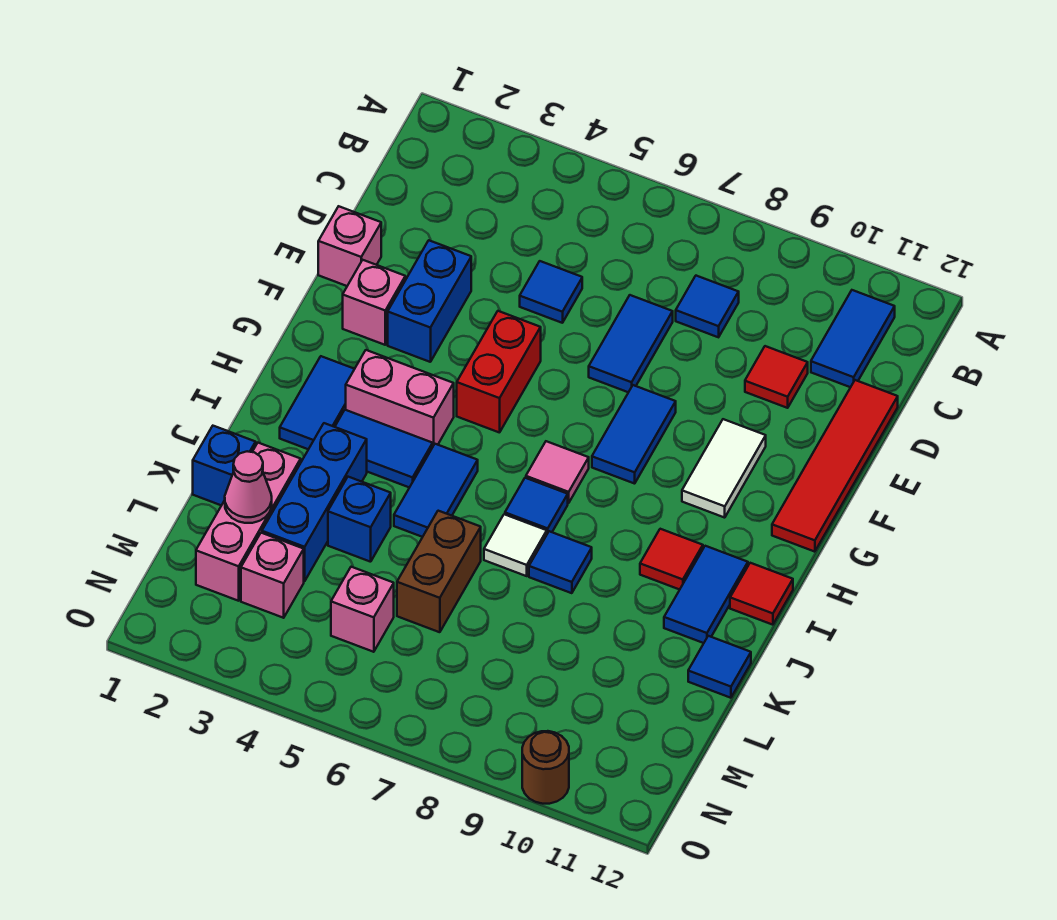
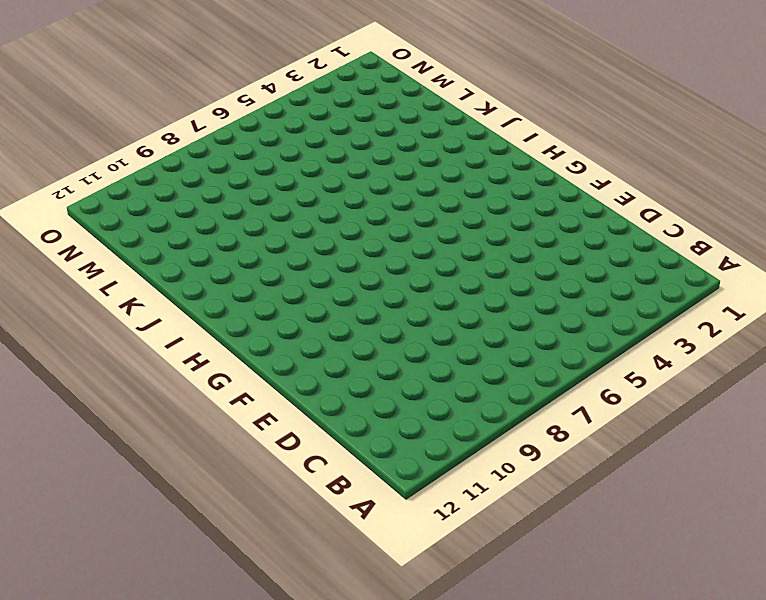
none -> blue tile B11:C11 level 1
none -> blue tile C8 level 1
none -> blue tile D5 level 1
none -> blue tile D7:E7 level 1

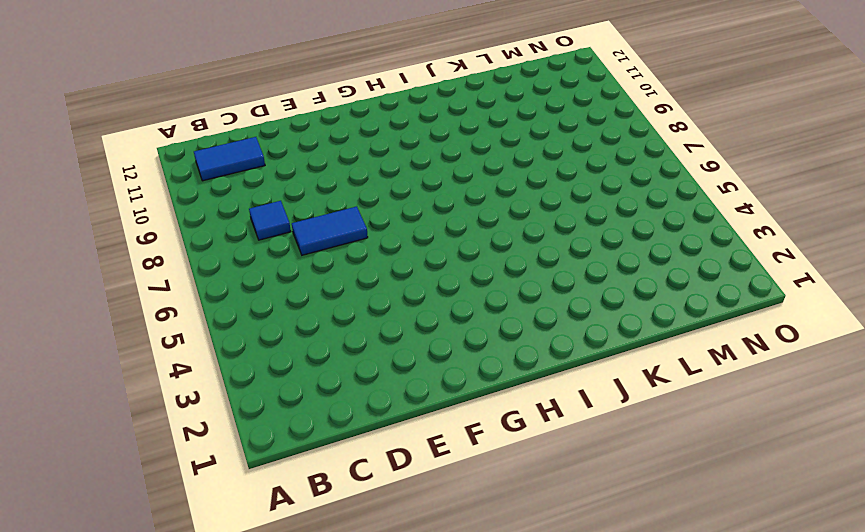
none -> blue tile D5 level 1
none -> red tile D10 level 1
none -> red tile D12:G12 level 1
none -> pink brick E1 level 1

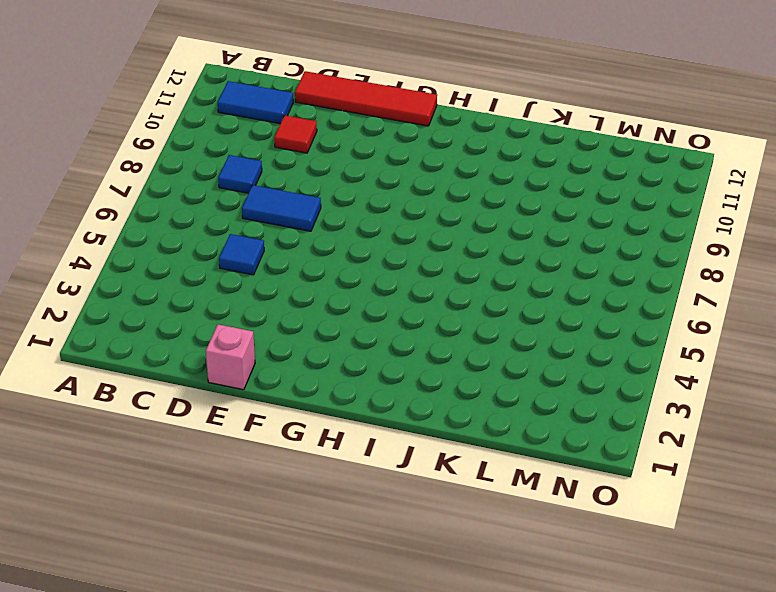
none -> blue brick E3:F3 level 1
none -> pink brick F2 level 1
none -> red brick F5:G5 level 1
none -> blue tile F8:G8 level 1

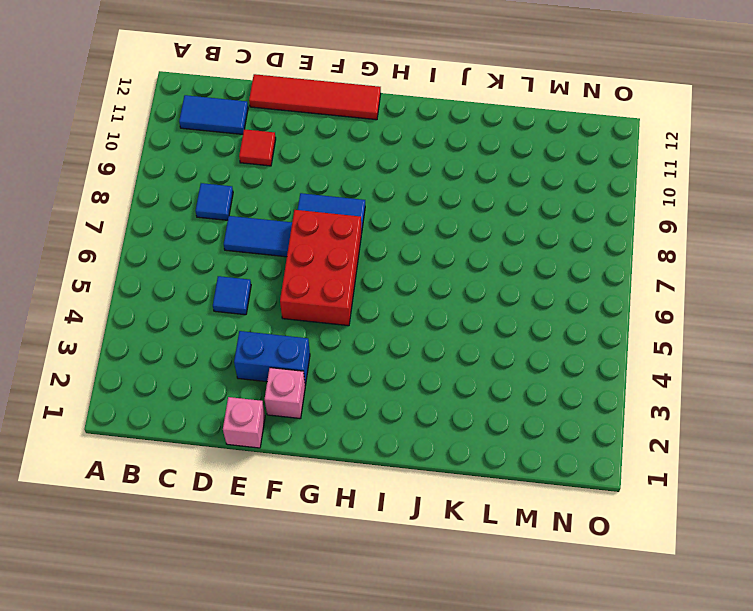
red brick F5:G7 level 1 -> red brick F5:G5 level 1
none -> white tile F10:G10 level 1
none -> blue tile H2:I2 level 1
none -> pink brick H3:H4 level 1
none -> pink tile H7 level 1

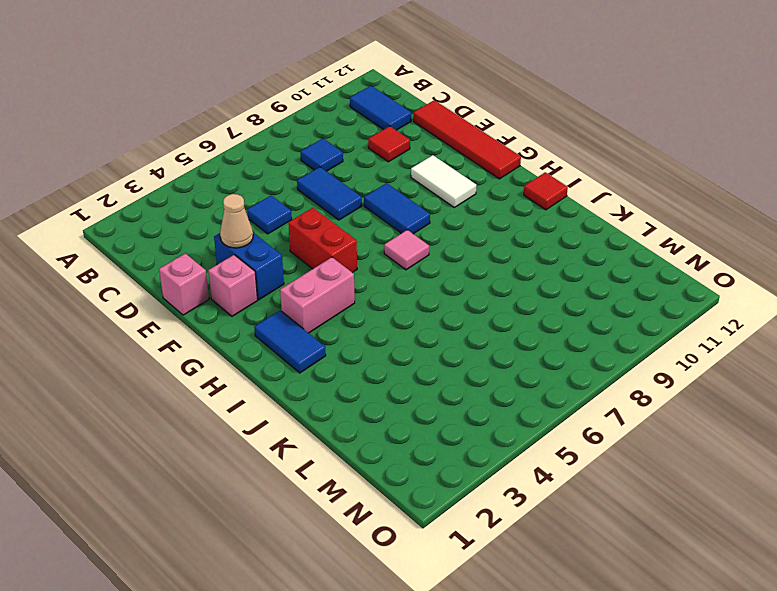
tan cone E3 level 2 -> none
none -> blue tile I3:I4 level 1
none -> blue tile I5:J5 level 1
none -> blue tile I7 level 1
none -> red tile I10 level 1

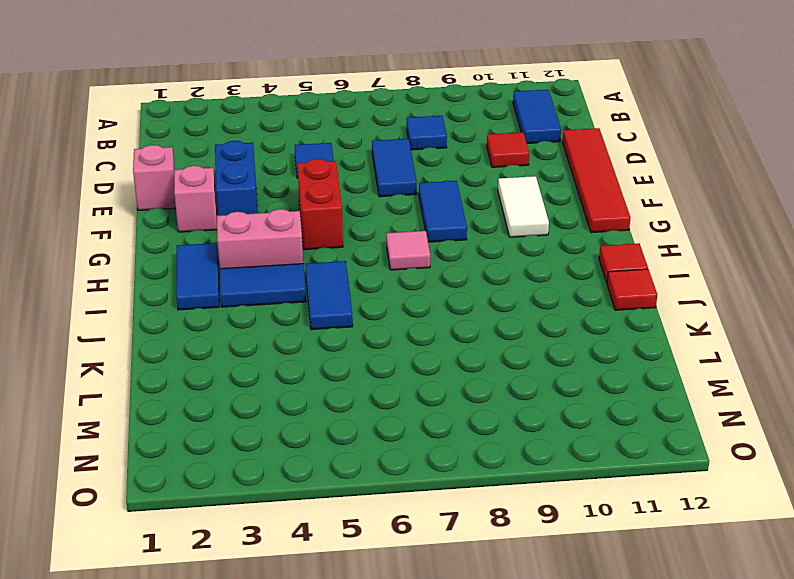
red tile J12 level 1 -> red tile I10 level 1
none -> blue tile I7 level 1
none -> blue tile I11:J11 level 1
none -> blue brick J3:L3 level 1
none -> white tile J7 level 1

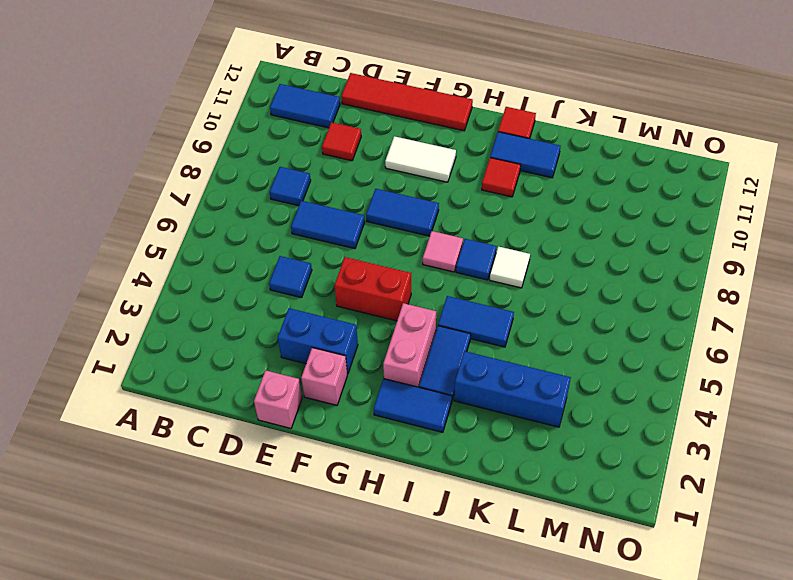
none -> blue tile J8 level 1
none -> blue brick K1 level 1
none -> pink brick K2:M2 level 1
none -> blue brick K4 level 1

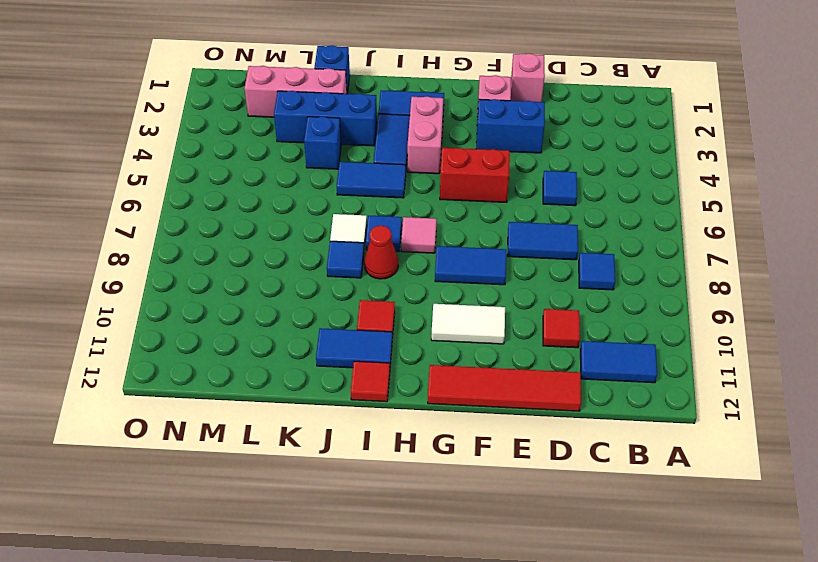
red cone I8 level 1 -> none
none -> brown brick K6:L6 level 1
none -> blue tile K12 level 1
none -> pink brick M3 level 1
none -> pink brick M5 level 1

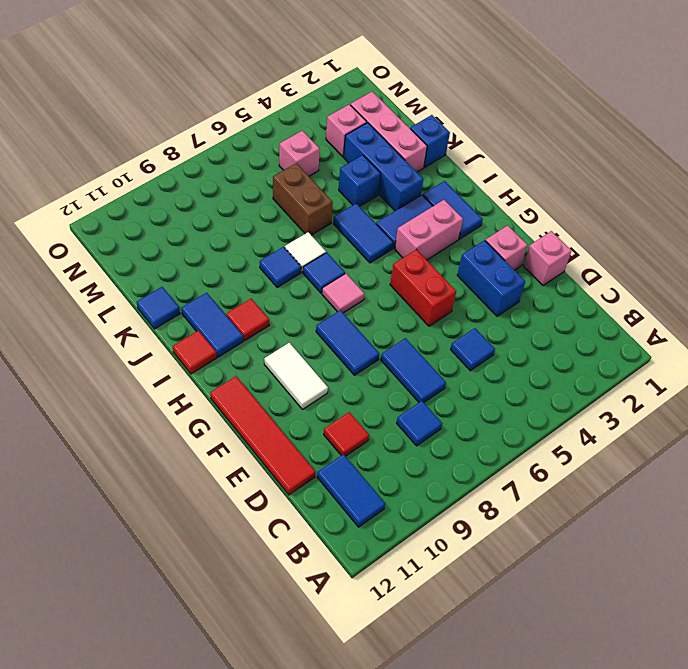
none -> brown round brick O10 level 1
none -> pink cone L2 level 2

